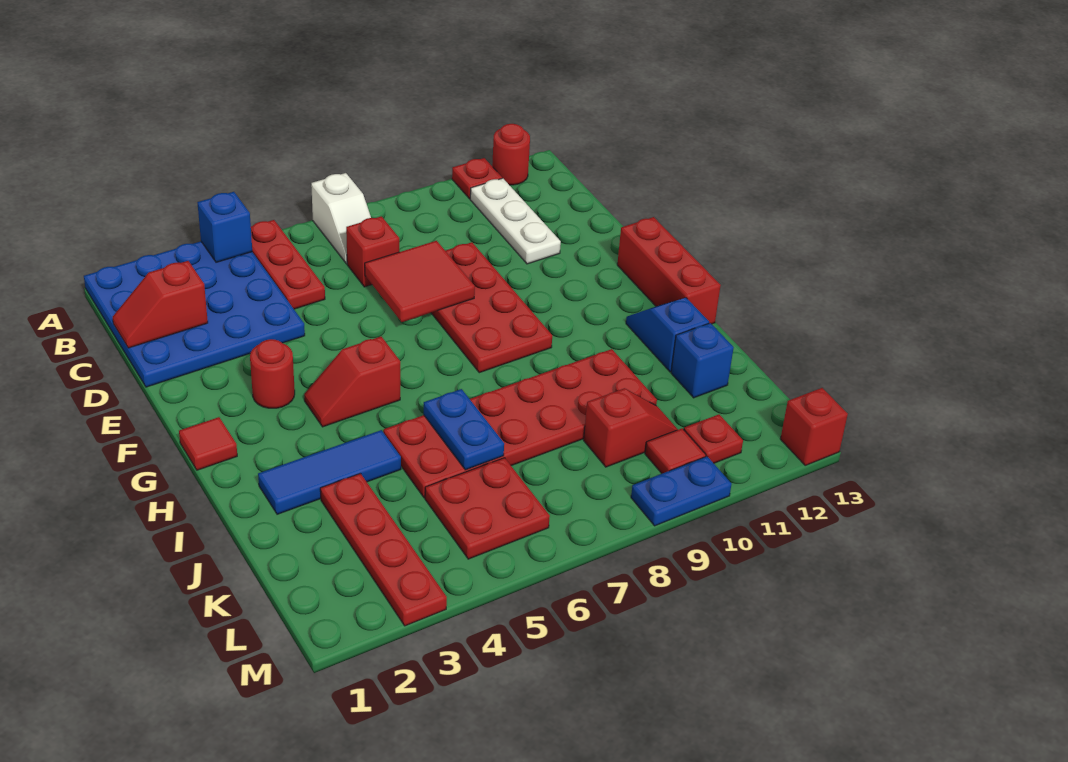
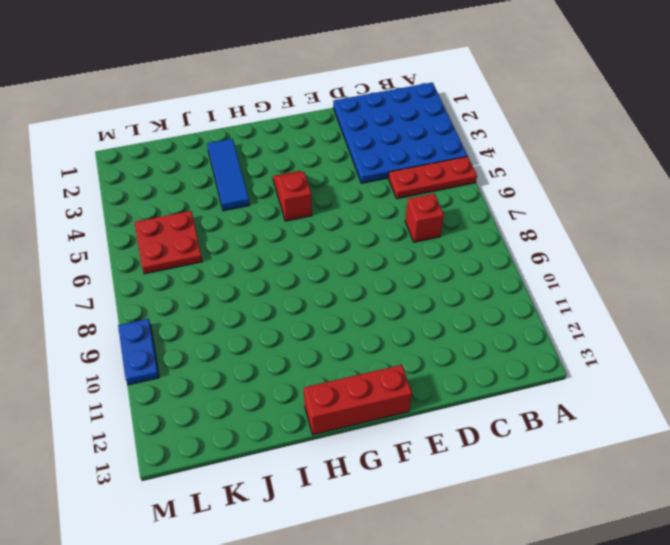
none -> white slope A7:B7 level 1 top A
none -> red plate A11 level 1
none -> red round brick A12 level 1

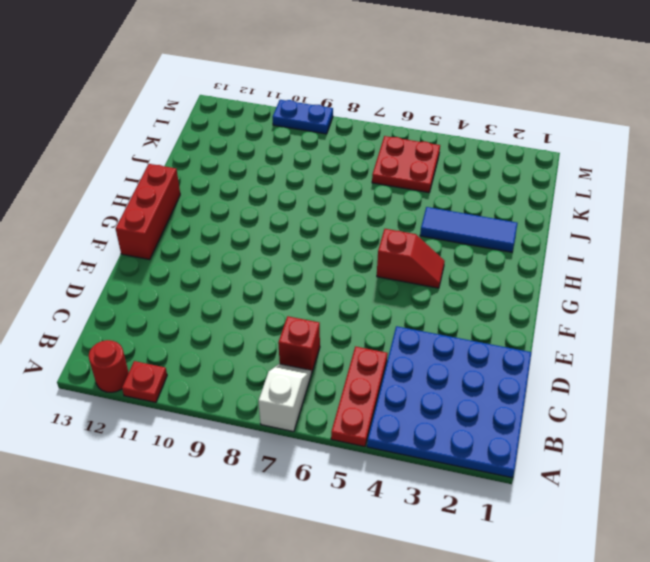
none -> white plate B11:D11 level 1
none -> red plate D8:G9 level 1
none -> red round brick F3 level 1

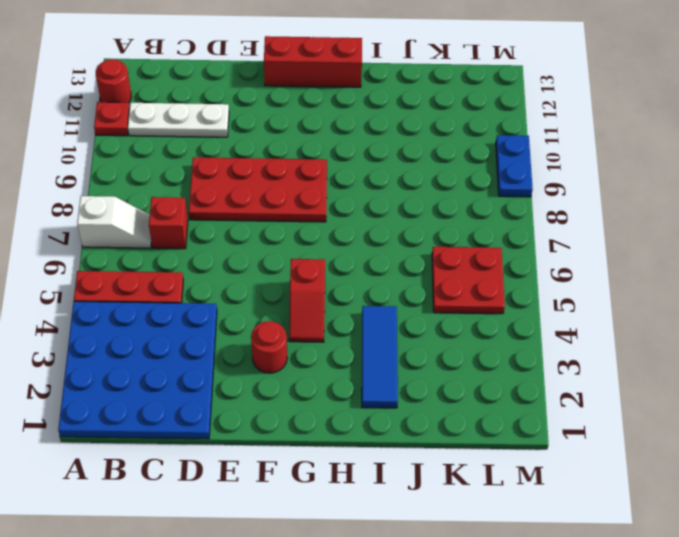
none -> red tile G1 level 1
none -> blue slope H12:I12 level 1 top I
none -> red plate I5:J10 level 1

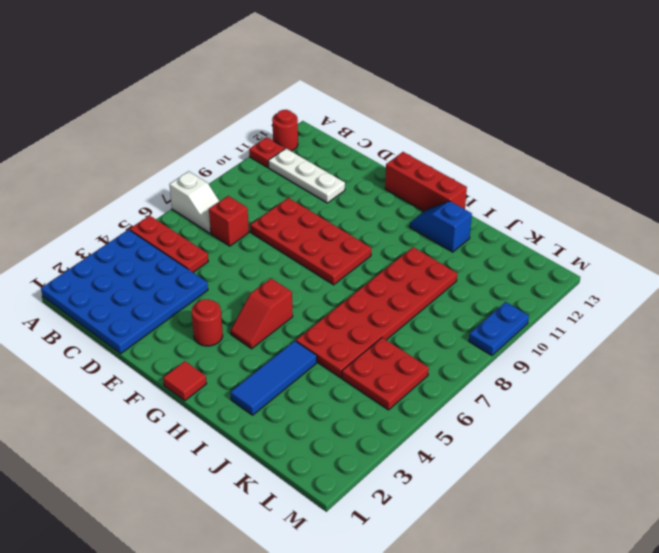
none -> red plate J3:M3 level 1
none -> blue brick J12 level 1
none -> red slope K9:K10 level 1 top 9

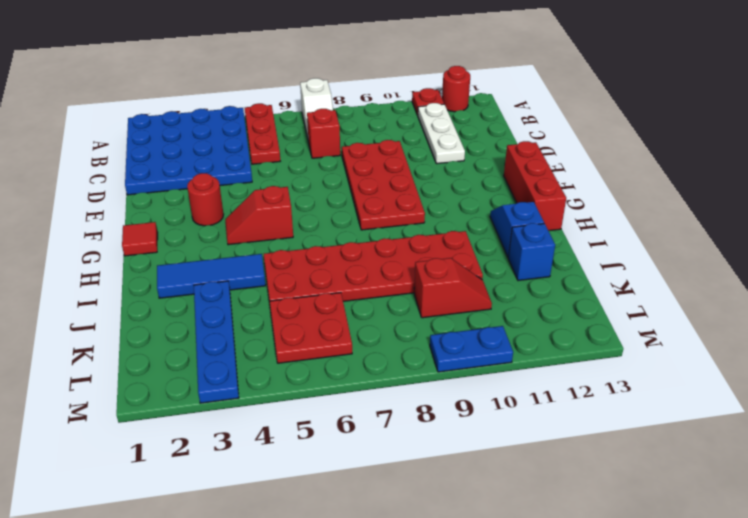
blue plate J3:M3 level 1 -> red plate J3:M3 level 1
none -> red tile L10 level 1
none -> red plate L11 level 1
none -> red brick M13 level 1

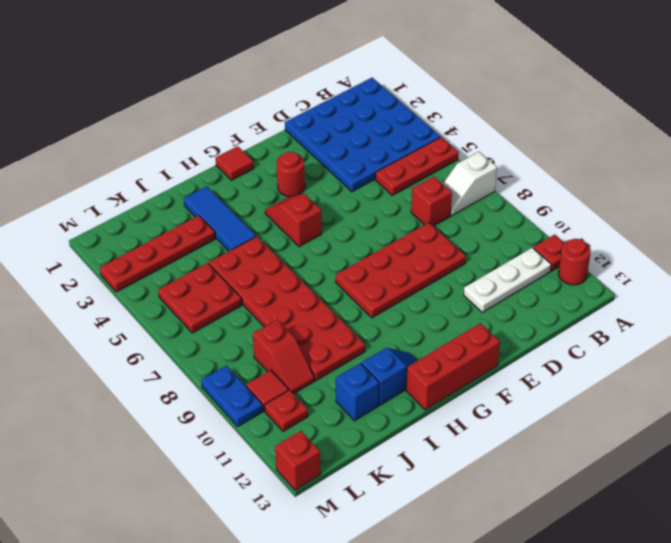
none -> blue brick A4 level 2
none -> red slope C1:C2 level 2 top 2
none -> red tile D7:E8 level 2

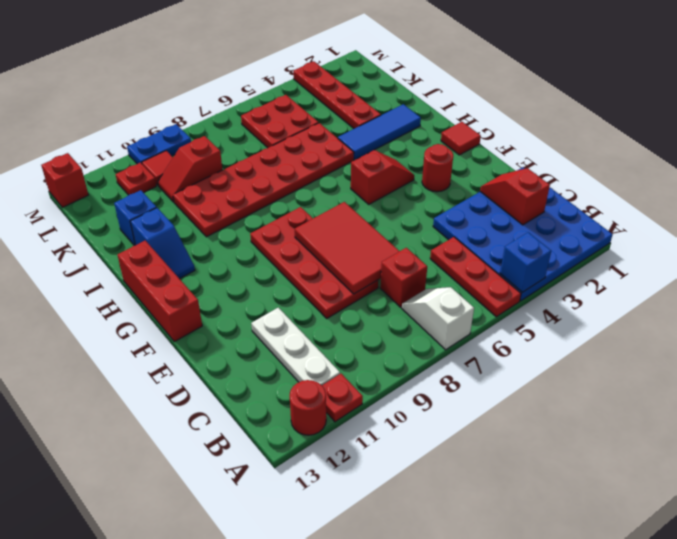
red slope C2:D2 level 2 top C -> red slope C1:C2 level 2 top 2
red tile D7:F8 level 2 -> red tile D7:E8 level 2
none -> blue plate I6:J6 level 2

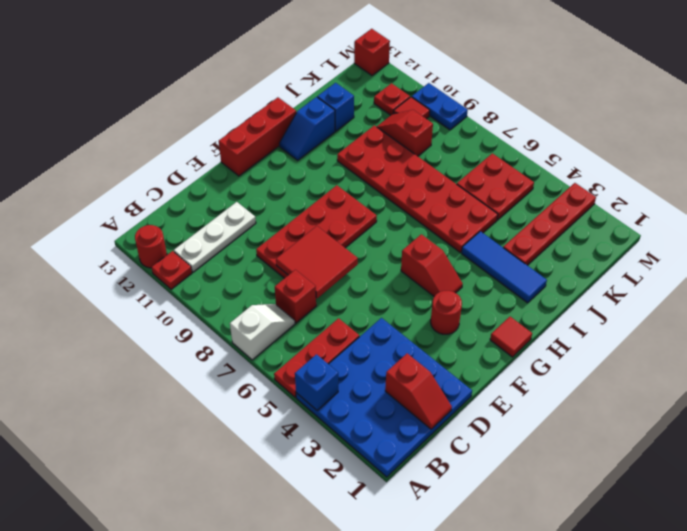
none -> blue plate I6:J6 level 2

